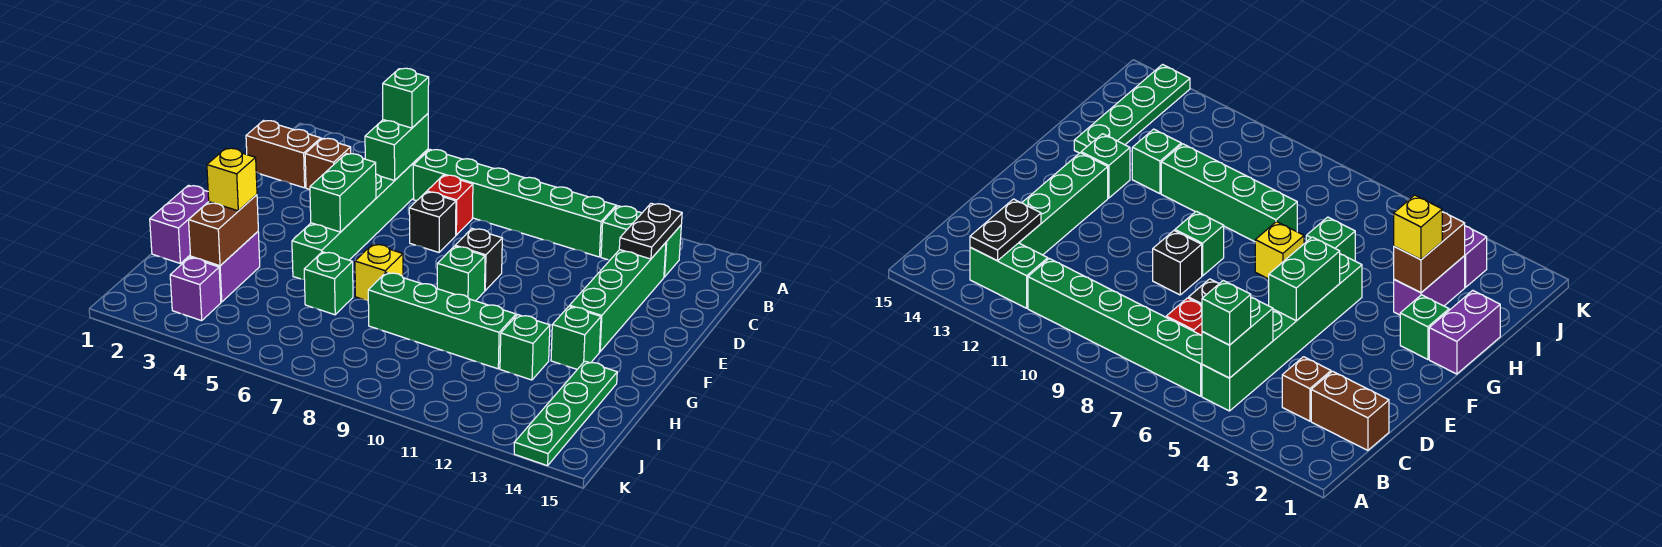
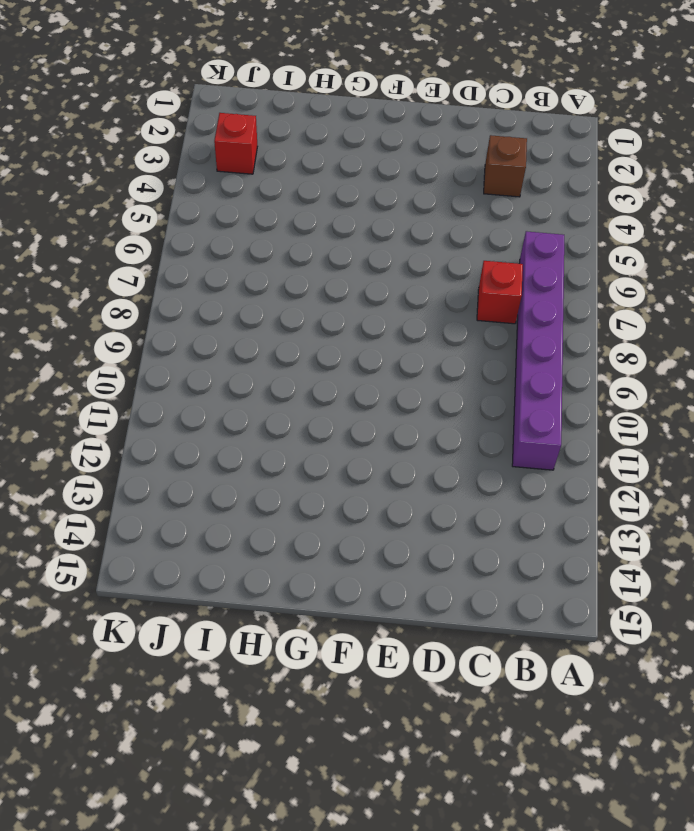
purple brick B6:B11 level 1 -> green brick B6:B11 level 1
red brick J3 level 1 -> purple brick J3 level 1
none -> green brick B5:G5 level 1
none -> green brick B12:B13 level 1
none -> brown brick C1:C2 level 1

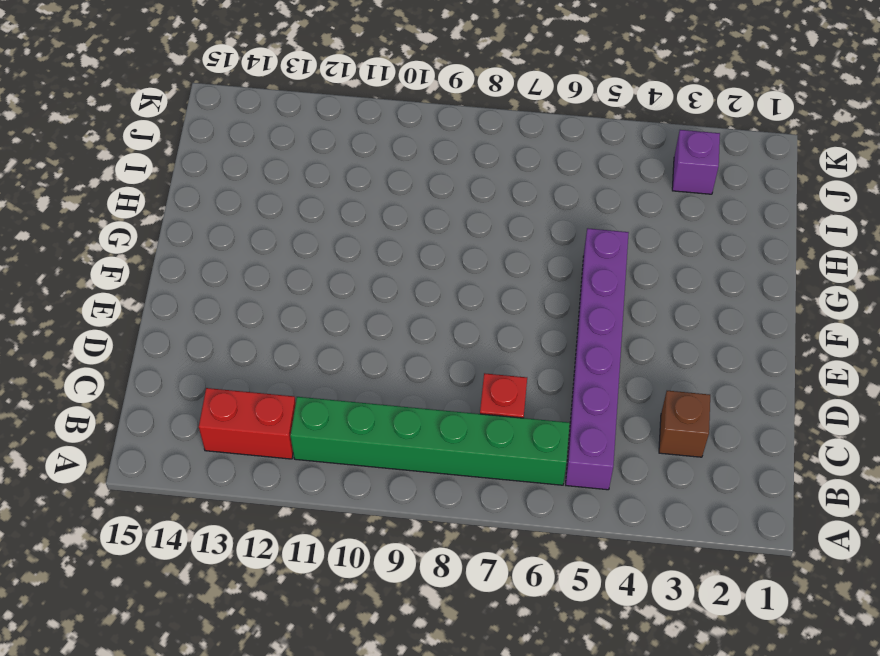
purple brick B5:G5 level 1 -> green brick B5:G5 level 1
red brick B12:B13 level 1 -> green brick B12:B13 level 1
none -> brown brick C1:C2 level 1
none -> green brick C13:F13 level 1
none -> black brick D7 level 1

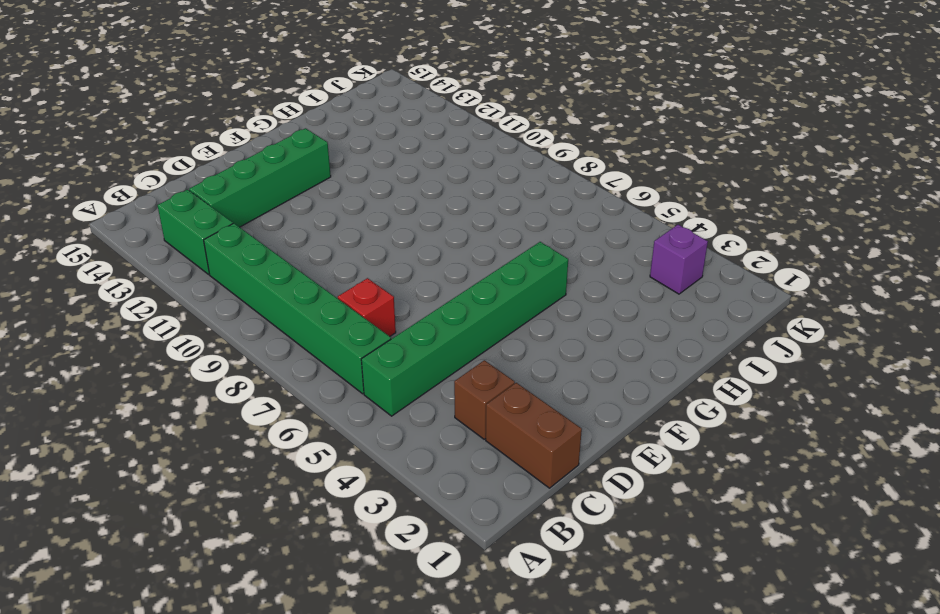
none -> black brick D7 level 1
none -> black brick E9 level 1
none -> green brick F9 level 1

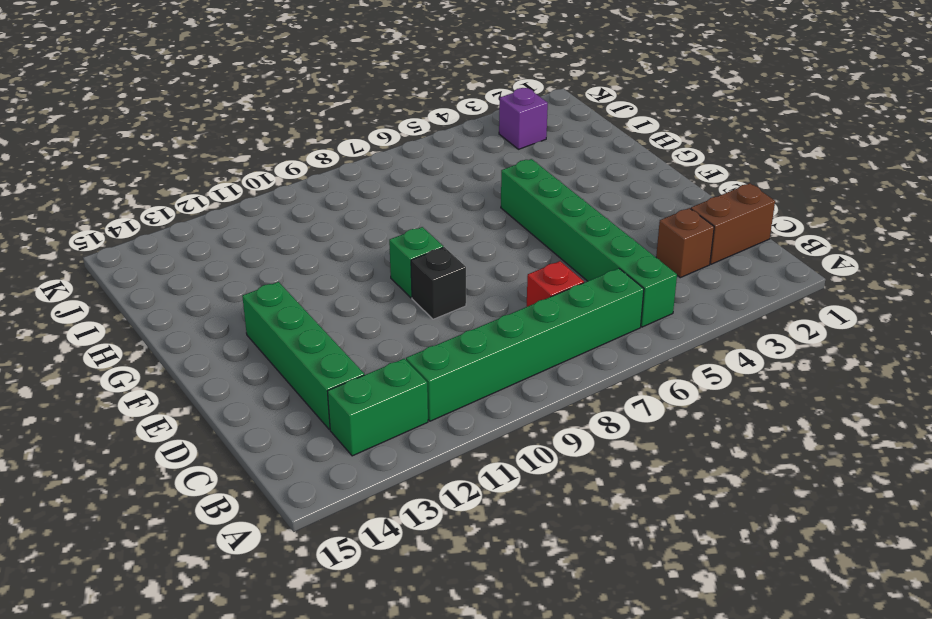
none -> black brick D7 level 1
none -> purple brick G1:H1 level 1
none -> green brick G2 level 1

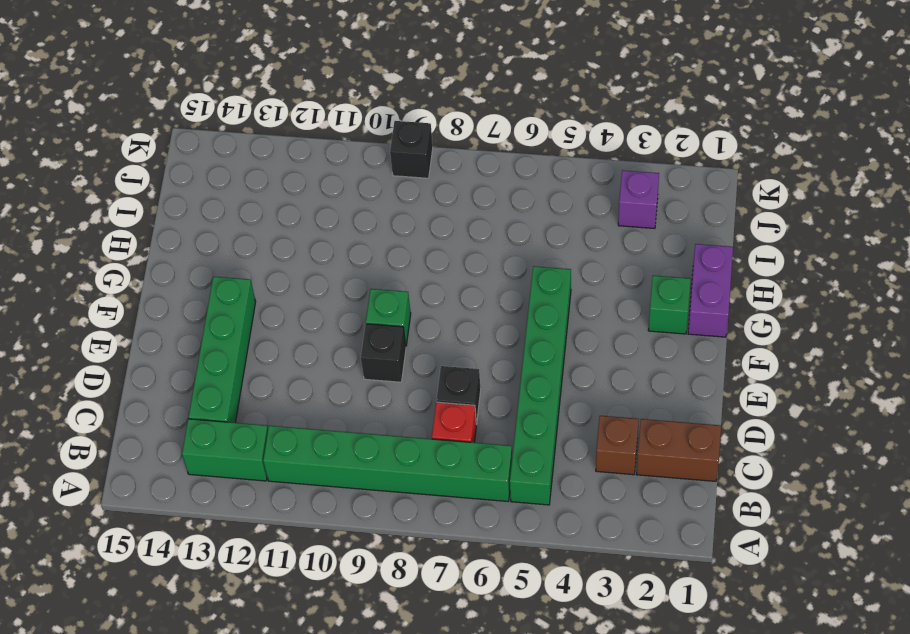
black brick K9 level 1 -> none
none -> yellow brick G7 level 1
none -> green brick G13 level 1
none -> purple brick H3:I3 level 1

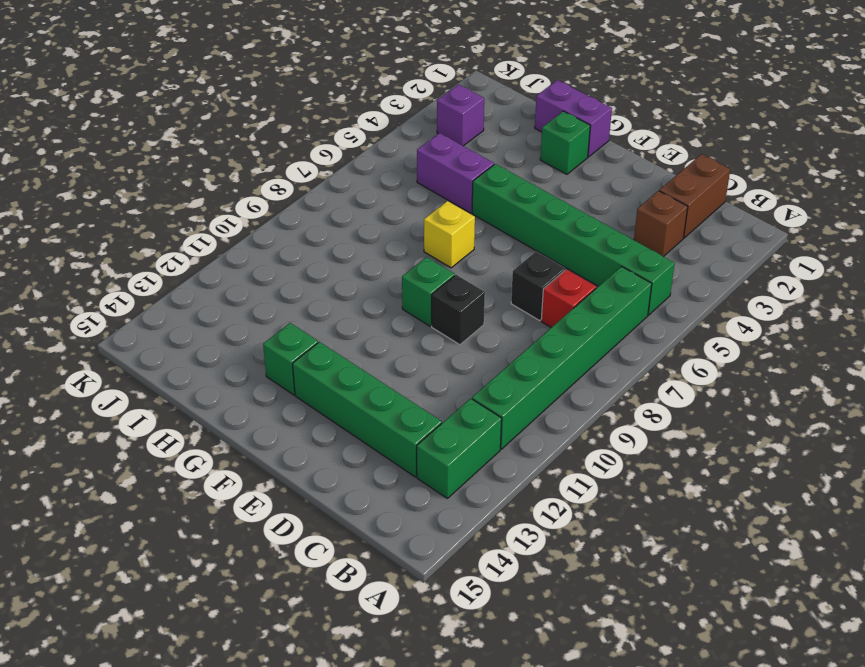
purple brick H5:I5 level 1 -> purple brick H3:I3 level 1
none -> green brick H6 level 1
none -> green brick H8:H11 level 1
none -> green brick H12 level 1

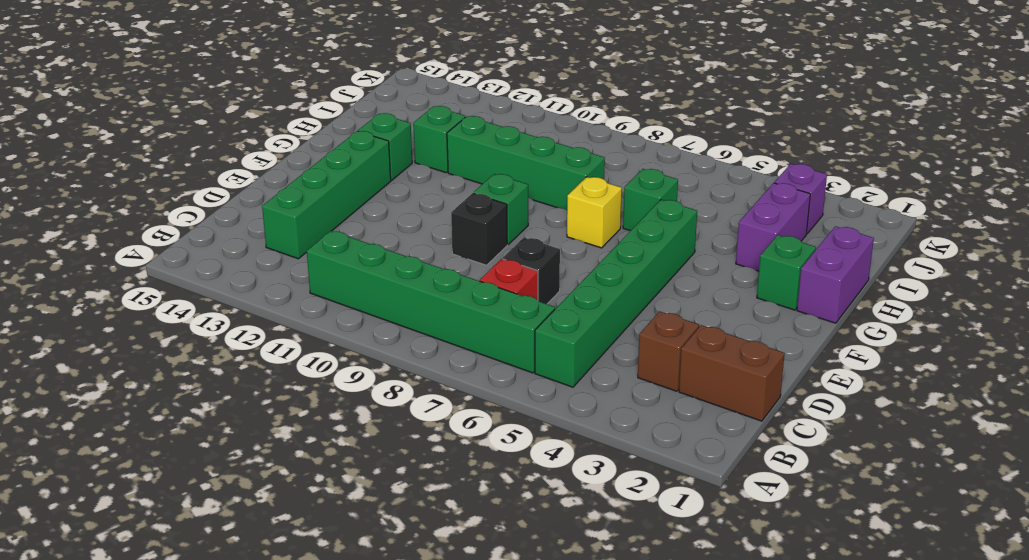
none -> green brick B12:B13 level 1
none -> green plate H14:K14 level 1
none -> green brick B5:C5 level 2

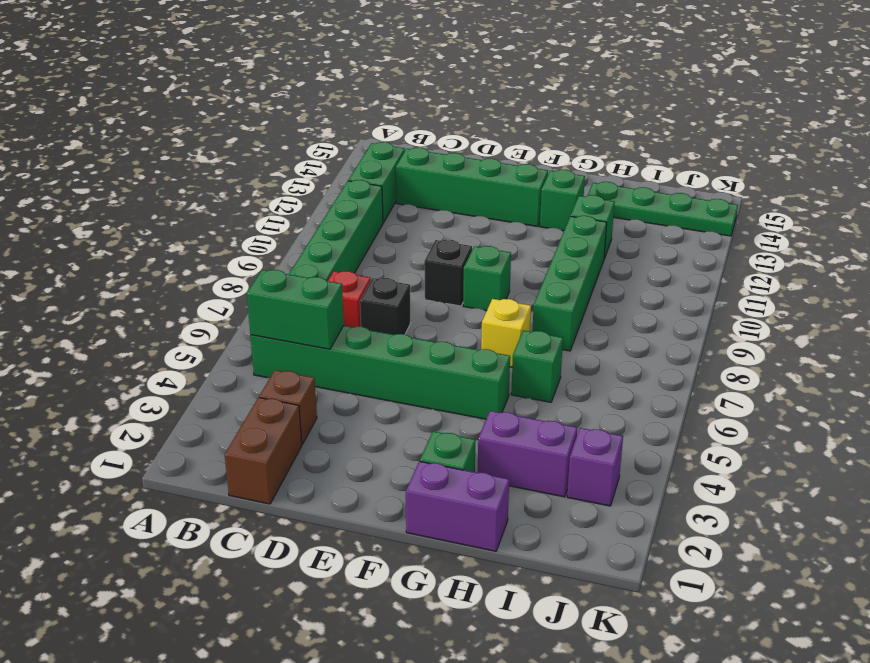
none -> black plate B13:C13 level 2
none -> green brick E5:F5 level 2
none -> brown brick H3:I3 level 2

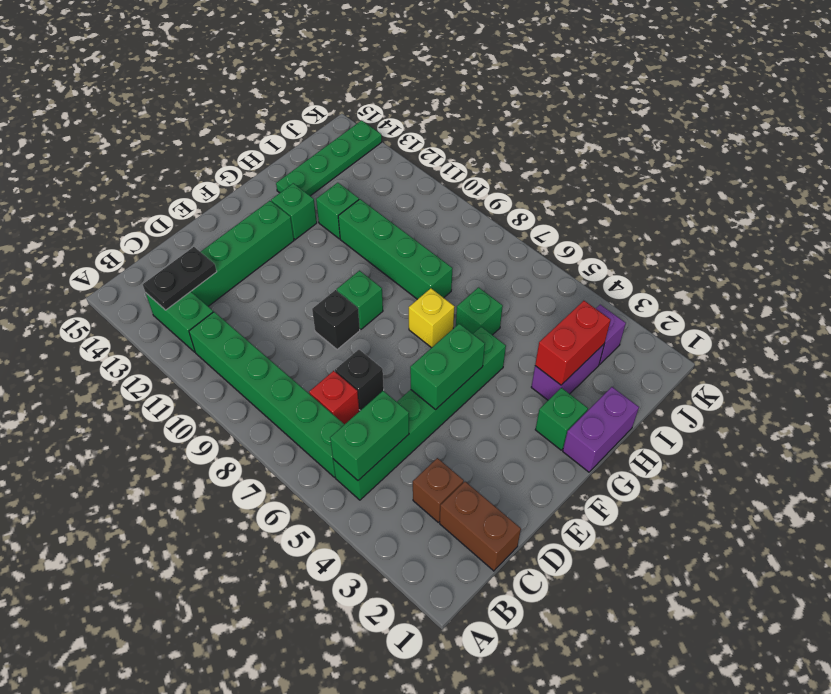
red brick H3:I3 level 2 -> brown brick H3:I3 level 2
none -> green brick B5 level 3
none -> yellow brick H3 level 3

